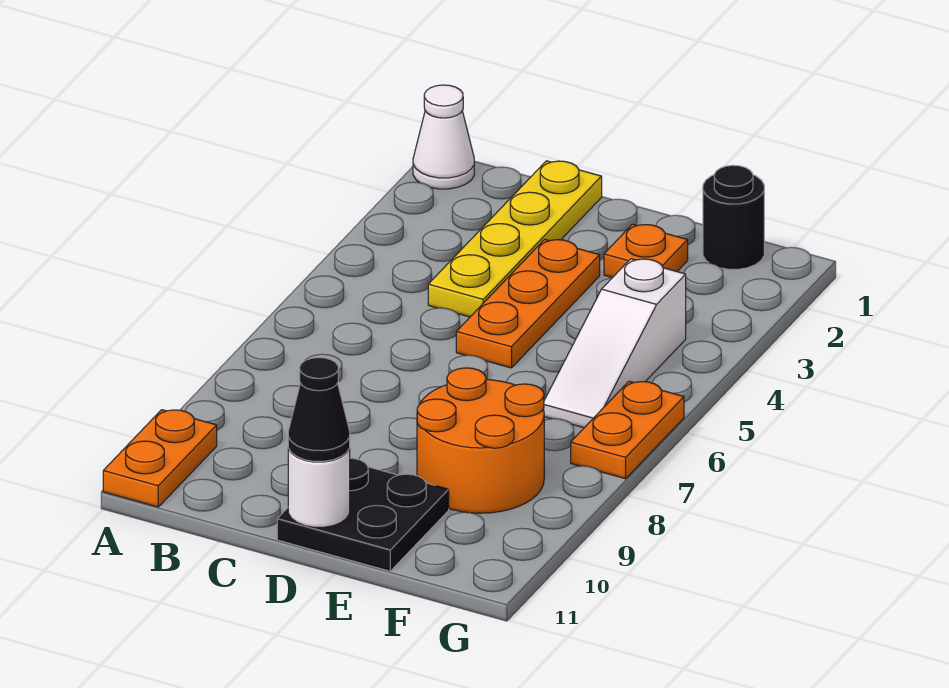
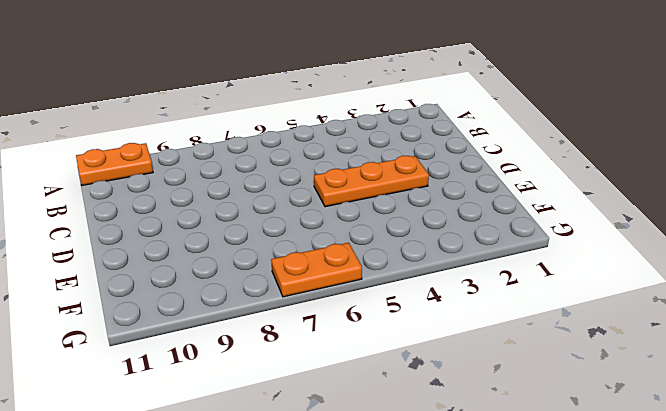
none -> white cone A1 level 1
none -> yellow plate C1:C4 level 1
none -> black plate D10:E11 level 1

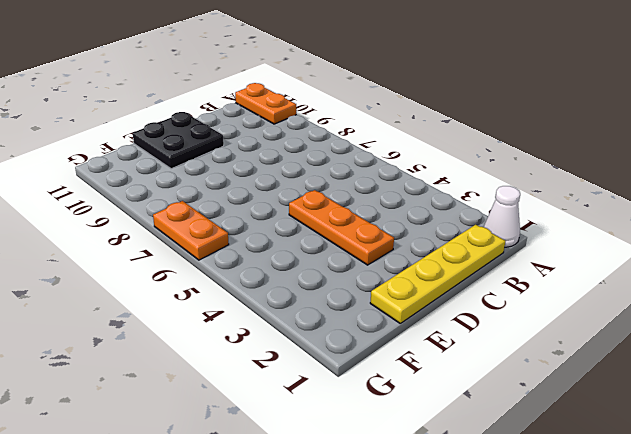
yellow plate B1:E1 level 1 -> yellow plate C1:C4 level 1
none -> orange plate E2 level 1
none -> orange round brick E8:F9 level 1
none -> black round brick F1 level 1

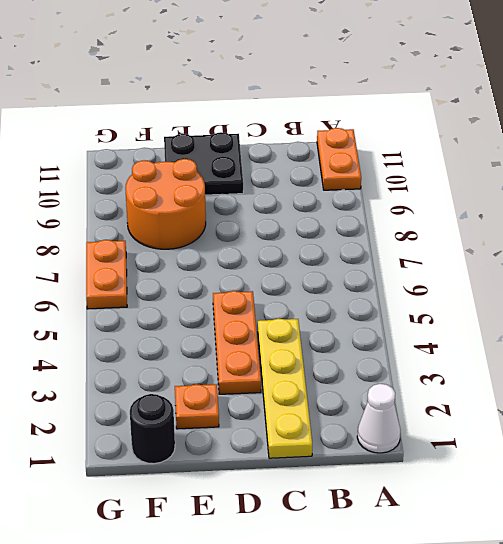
none -> white slope F4:F6 level 1 top 4
none -> white round brick D11 level 2
none -> black cone D11 level 3

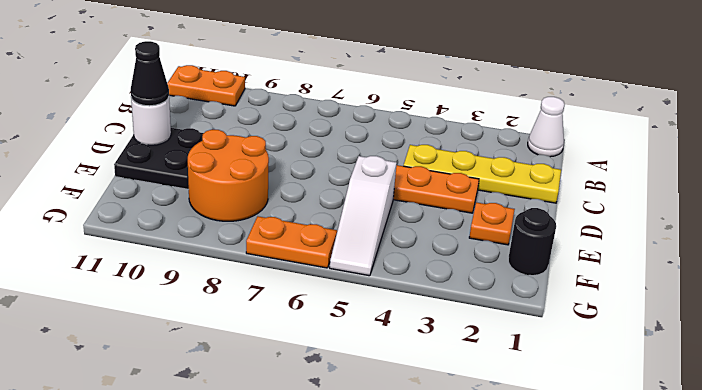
white slope E5:G5 level 1 top E -> white slope F4:F6 level 1 top 4

